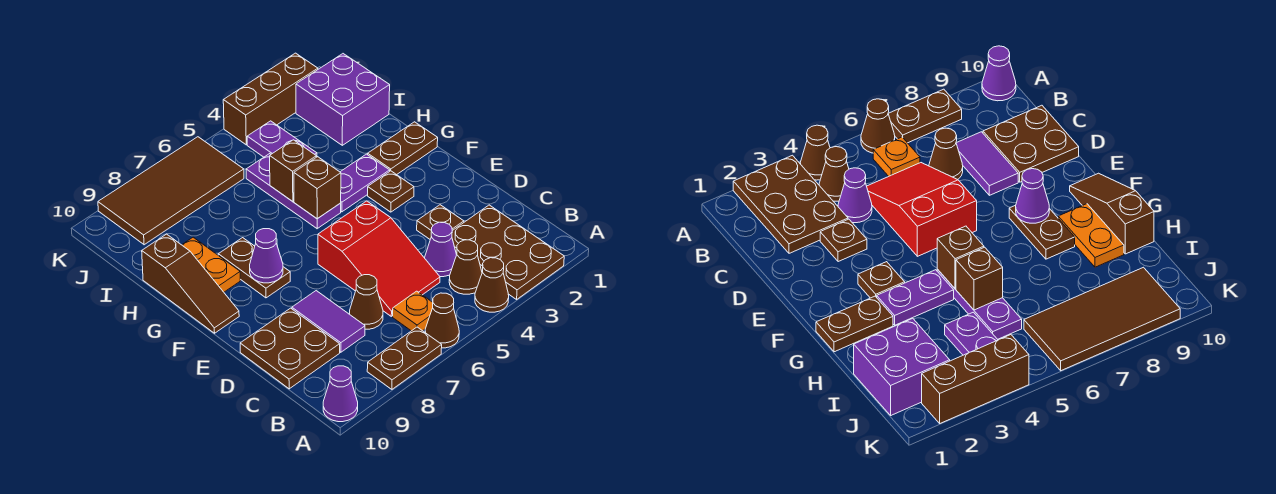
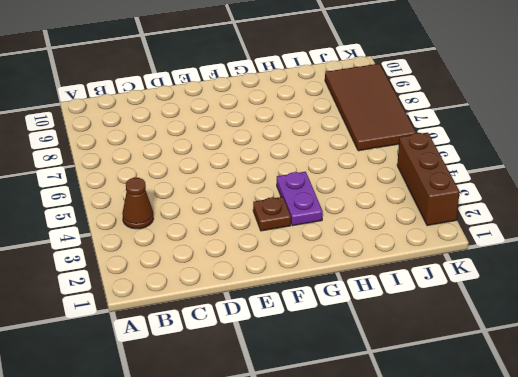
none -> brown plate A2:C3 level 1
none -> brown cone A4 level 1
none -> brown cone A6 level 1

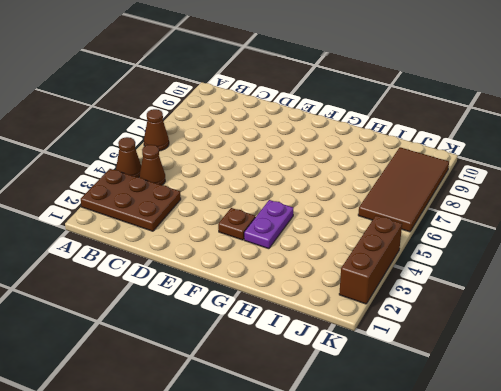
none -> brown plate A7:A8 level 1
none -> purple cone A10 level 1
none -> orange plate B6 level 1

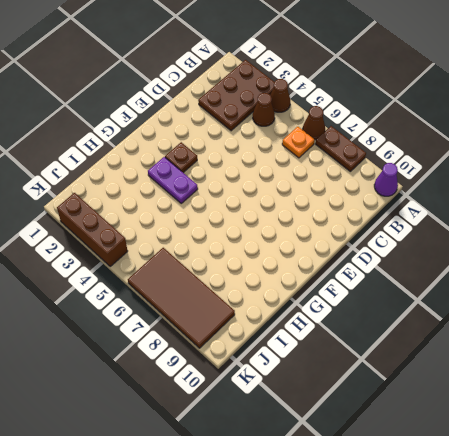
none -> purple cone C4 level 1
none -> red slope C5:E6 level 1 top E
none -> brown cone C7 level 1

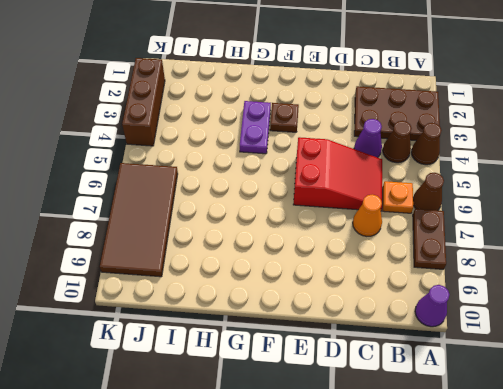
orange cone C7 level 1 -> brown cone C7 level 1
none -> purple tile C8:D8 level 1
none -> brown plate C9:D10 level 1
none -> brown plate D3 level 1

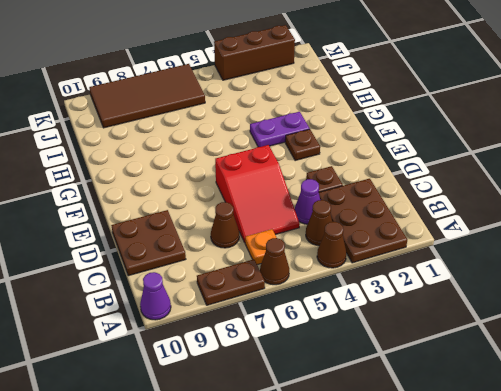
none -> purple tile C8:D8 level 1
none -> brown plate F8:G8 level 1
none -> brown slope F10:H10 level 1 top H

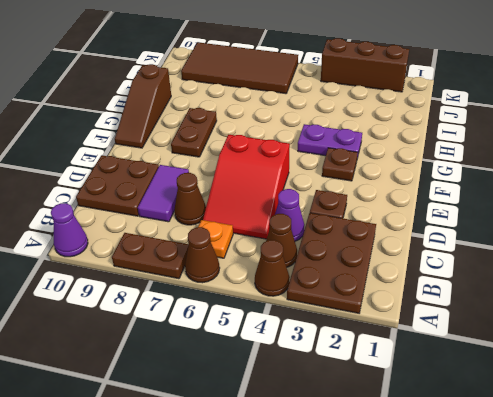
none -> brown plate G1:G2 level 1
none -> purple plate G5:I5 level 1
none -> orange plate G9:H9 level 1

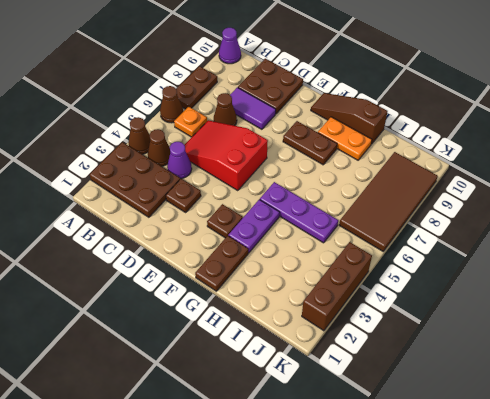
none -> purple brick I1:J2 level 1
none -> purple plate I4:J4 level 1
none -> purple cone F8 level 2

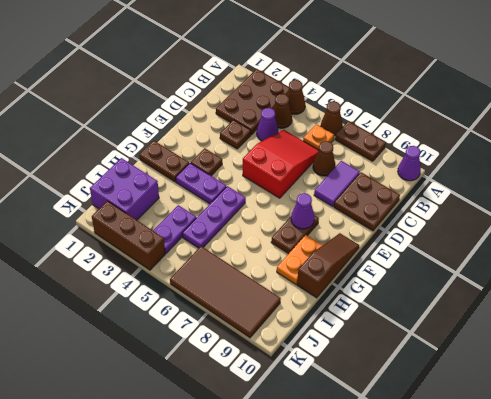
none -> brown brick G5 level 2
none -> brown brick H5 level 2

